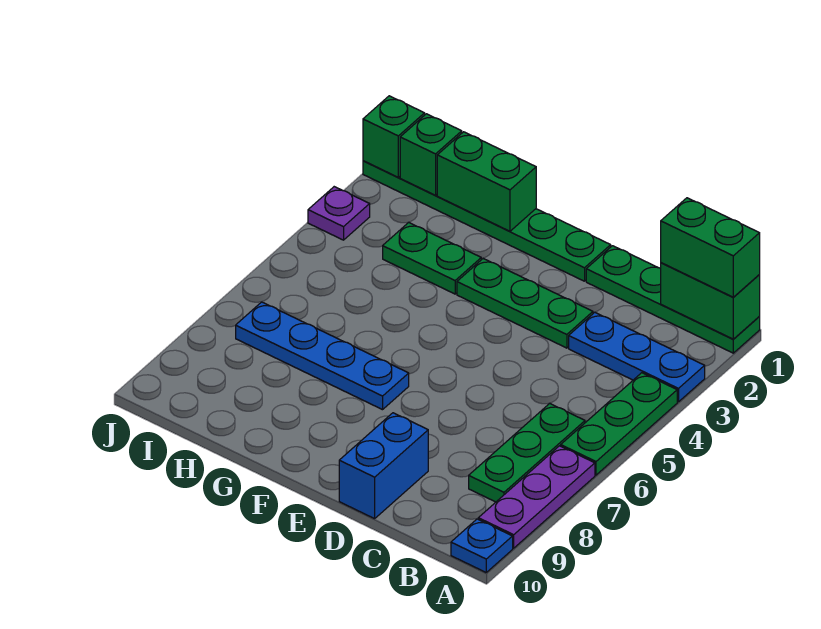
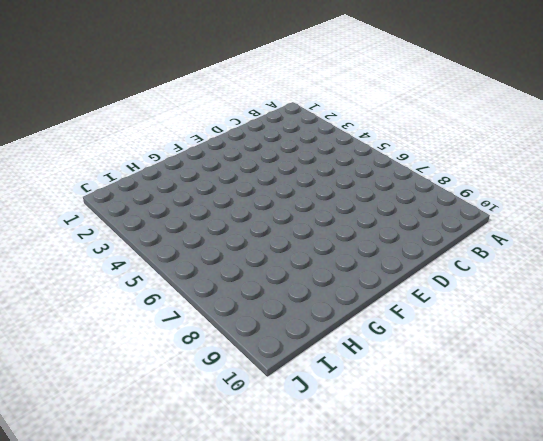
none -> green plate A1:D1 level 1
none -> blue plate A3:C3 level 1
none -> green plate A4:A6 level 1

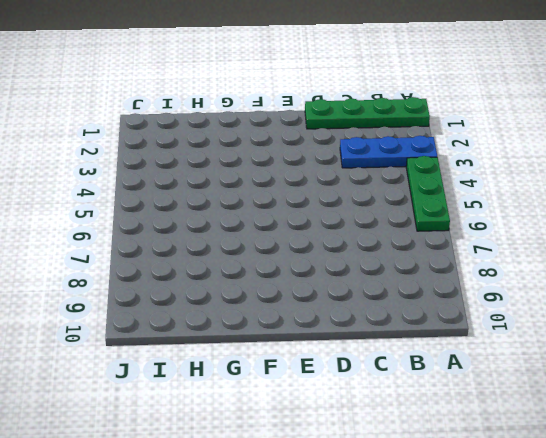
none -> purple plate A7:A9 level 1
none -> blue plate A10 level 1
none -> green plate B6:B8 level 1

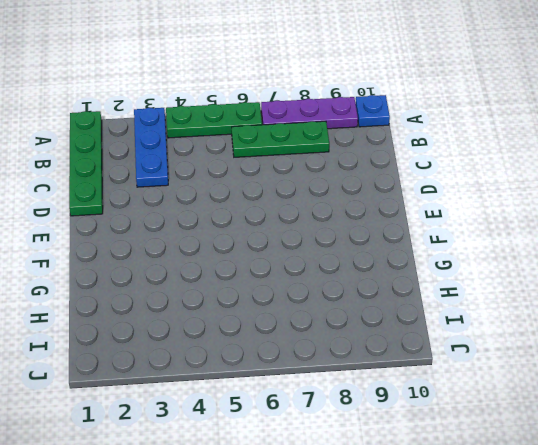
none -> green plate D3:F3 level 1
none -> blue brick D9:D10 level 1
none -> green plate E1:J1 level 1

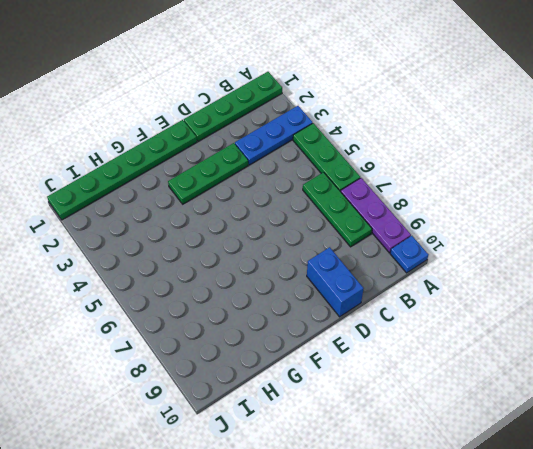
none -> blue plate F7:I7 level 1
none -> green plate G3:H3 level 1
none -> purple plate J3 level 1

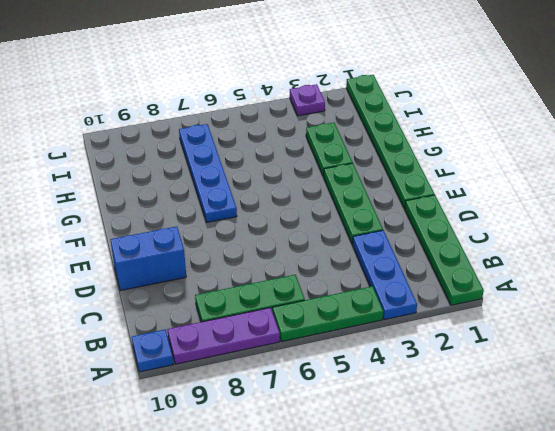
none -> green brick A1:B1 level 2
none -> green brick G1:H1 level 2
none -> green brick I1 level 2

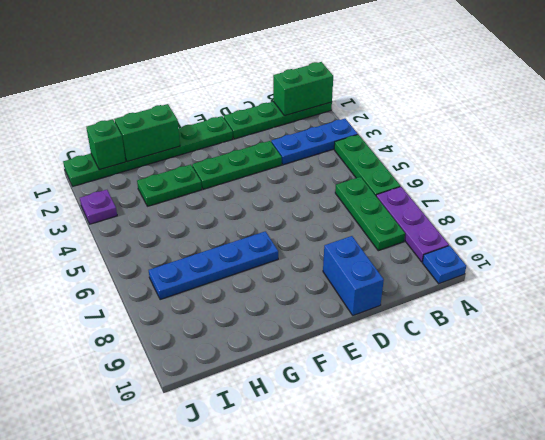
none -> green brick J1 level 2
none -> green brick A1:B1 level 3

